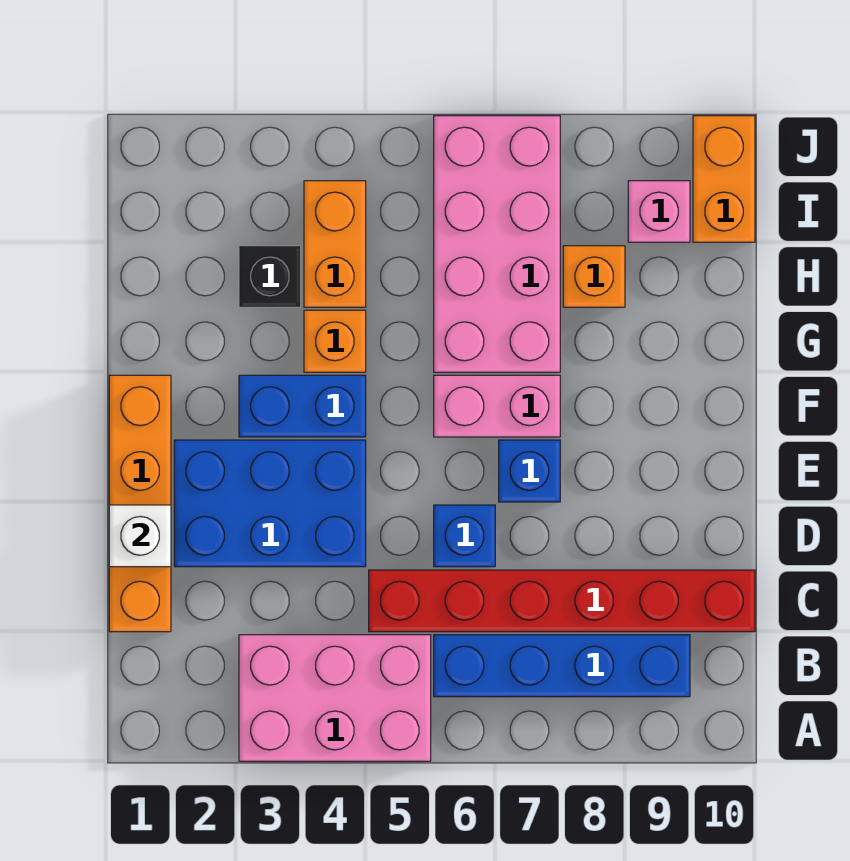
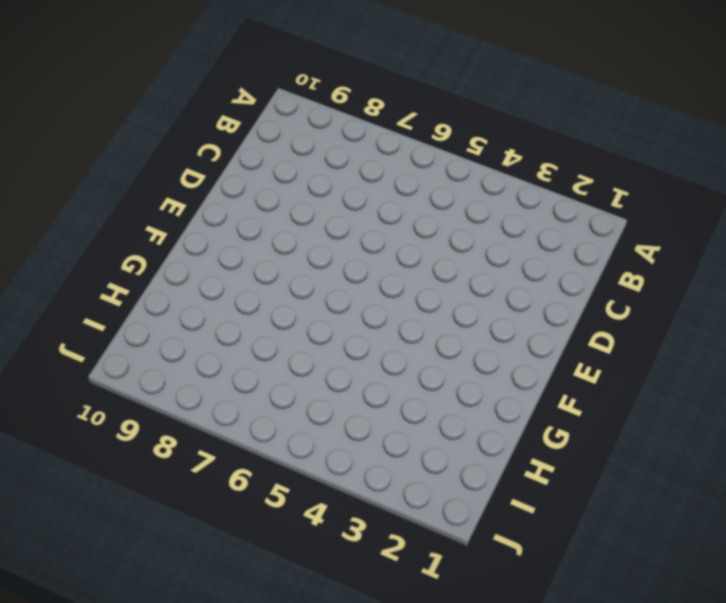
none -> pink brick A3:B5 level 1
none -> blue brick B6:B9 level 1
none -> orange brick C1:F1 level 1

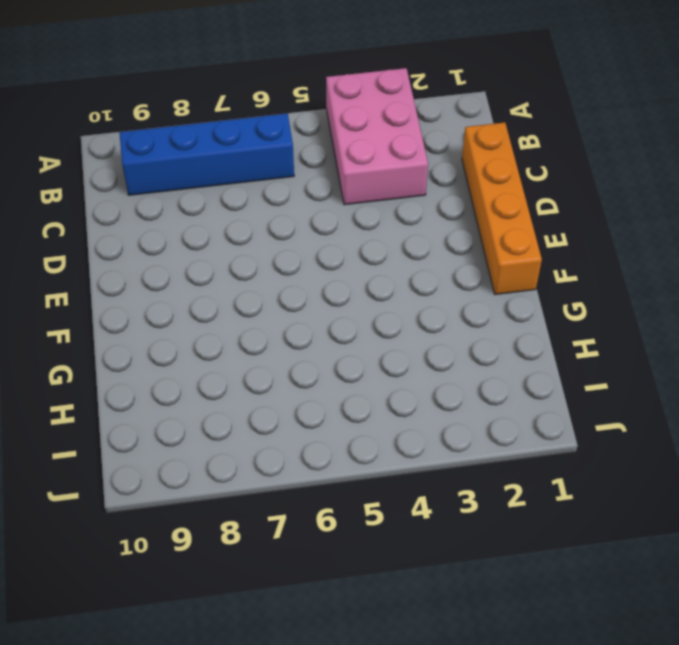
pink brick A3:C4 level 1 -> pink brick A3:B5 level 1
none -> red brick C5:C10 level 1
none -> blue brick D2:E4 level 1
none -> blue brick D6 level 1

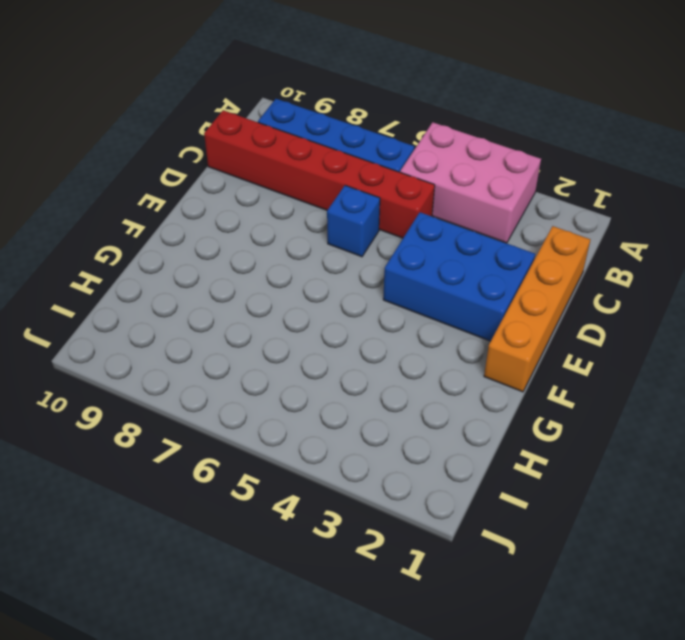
none -> blue brick E7 level 1
none -> blue brick F3:F4 level 1
none -> pink brick F6:F7 level 1

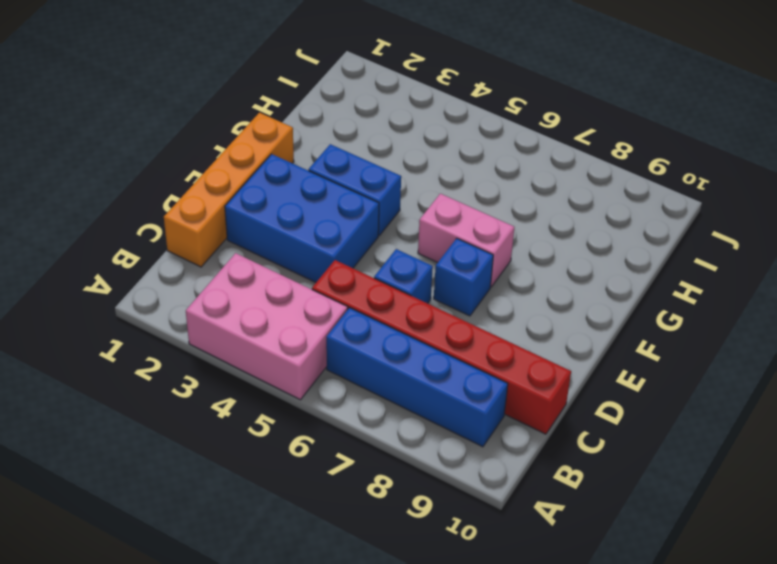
none -> orange brick G4 level 1
none -> pink brick G6:J7 level 1
none -> black brick H3 level 1

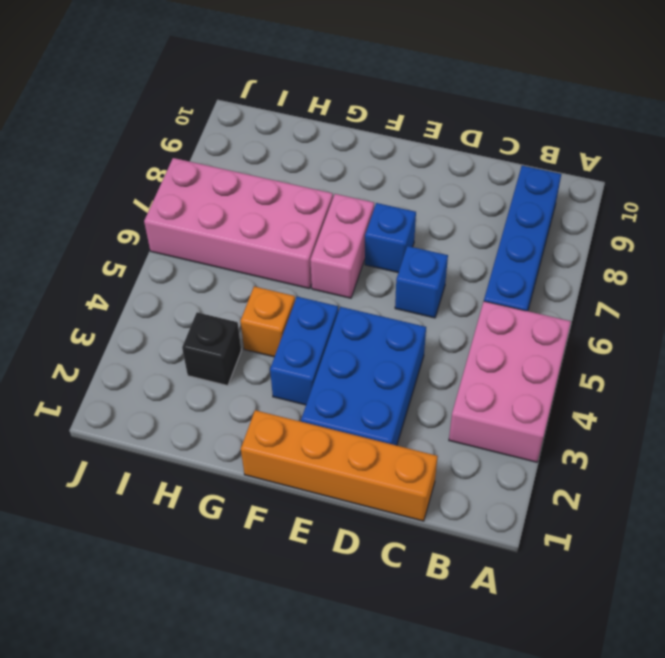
none -> red brick C5:C10 level 1
none -> orange brick H4:I4 level 1
none -> orange brick H8 level 1

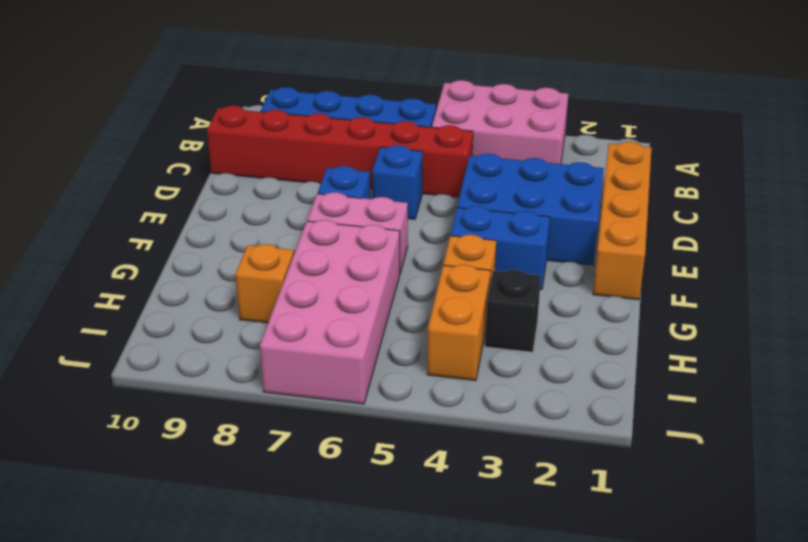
none -> pink brick I9 level 1
none -> orange brick I10:J10 level 1
none -> white brick D1 level 2

